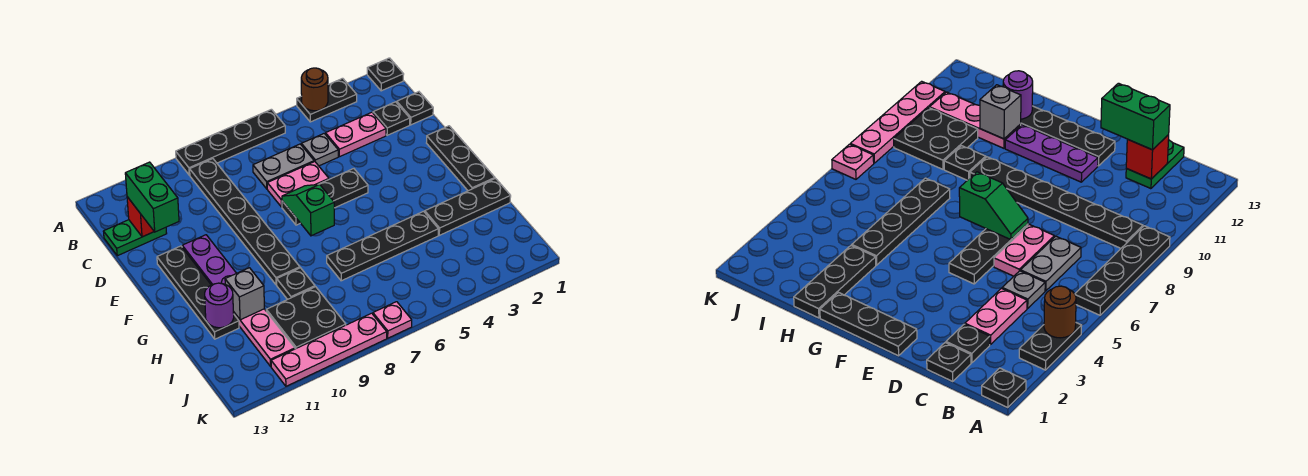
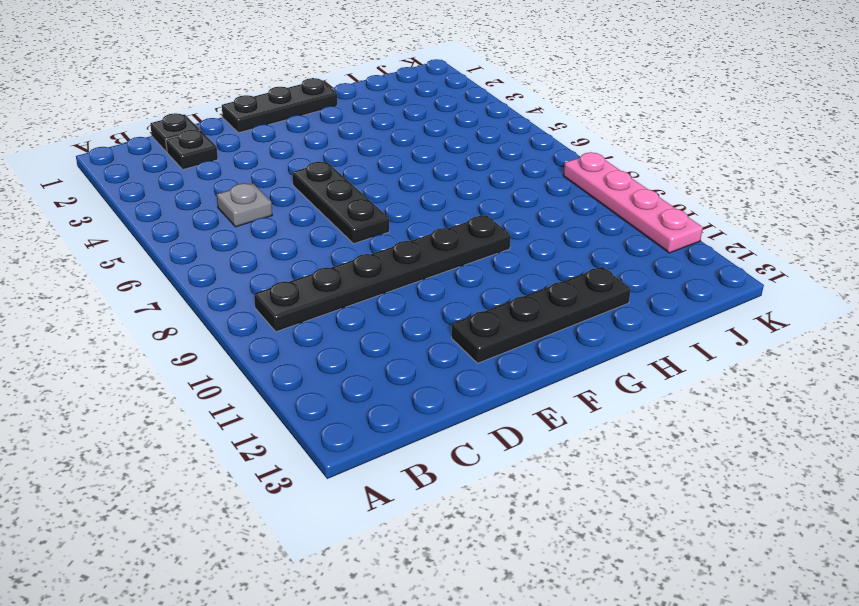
none -> black plate A1 level 1
none -> black plate A3:A4 level 1
none -> black plate A6:A9 level 1

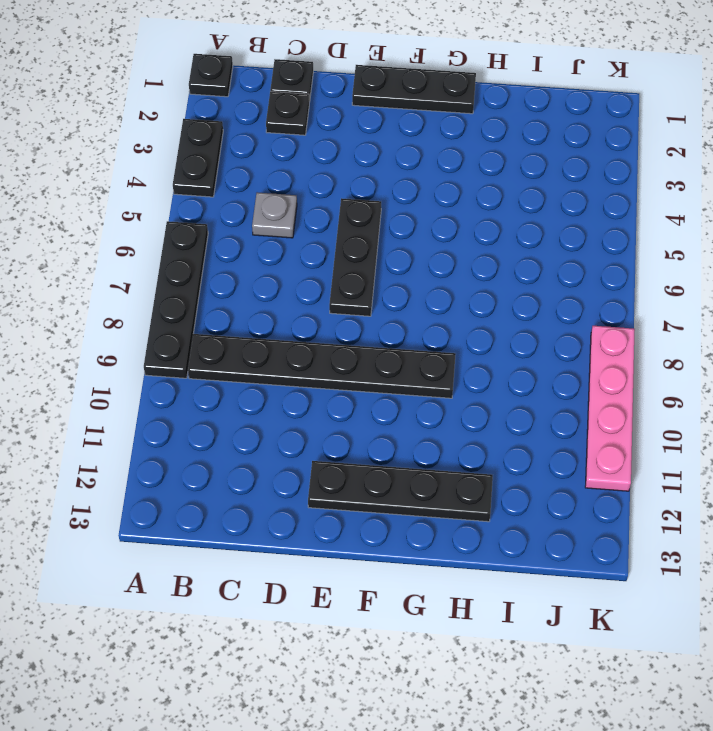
none -> pink plate C3:C4 level 1
none -> grey plate C6:C7 level 1
none -> green plate C12:C13 level 1

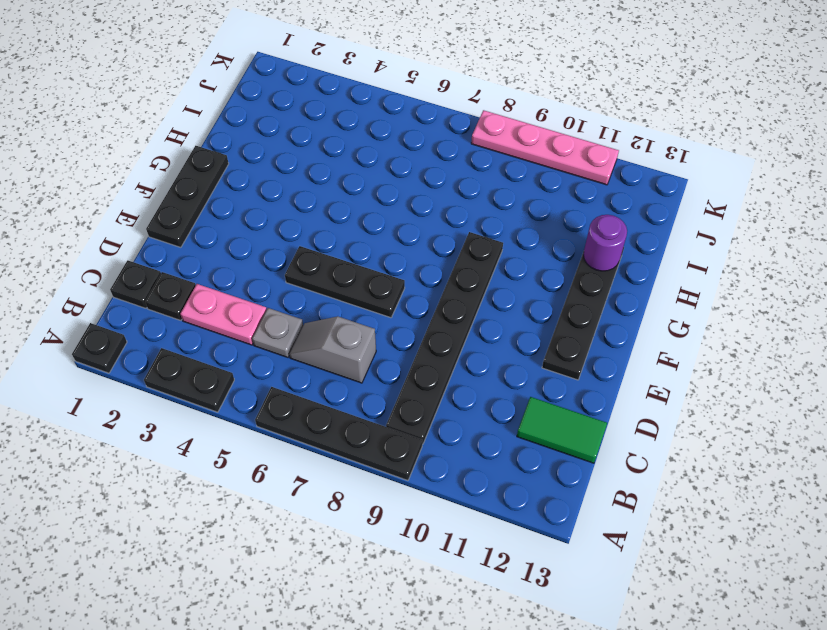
grey slope C6:C7 level 1 top 7 -> grey plate C6:C7 level 1
green tile C12:C13 level 1 -> green plate C12:C13 level 1
none -> pink plate D6:D7 level 1
none -> purple plate E11:G11 level 1
none -> black plate H1:H3 level 1

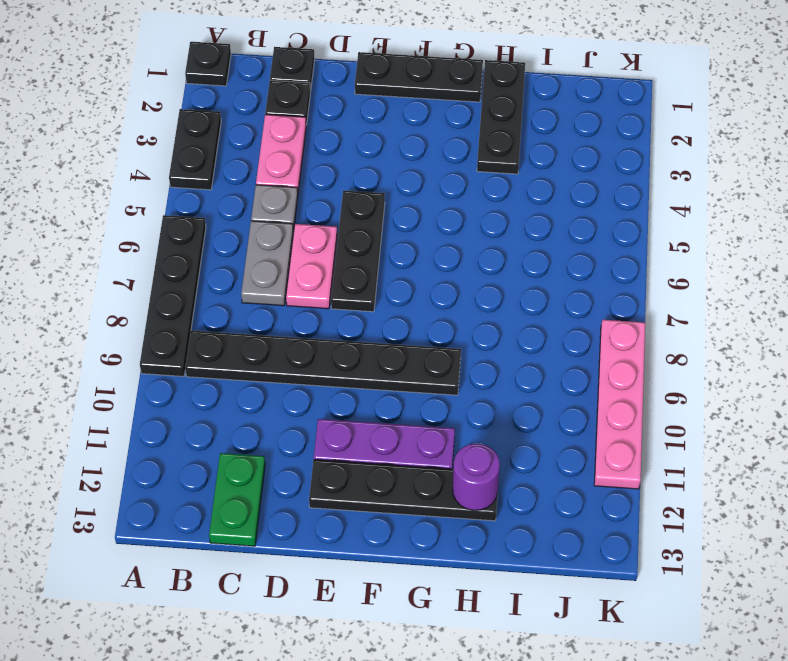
none -> black plate H4:H7 level 1
none -> black plate H9 level 1
none -> pink plate H11:J11 level 1

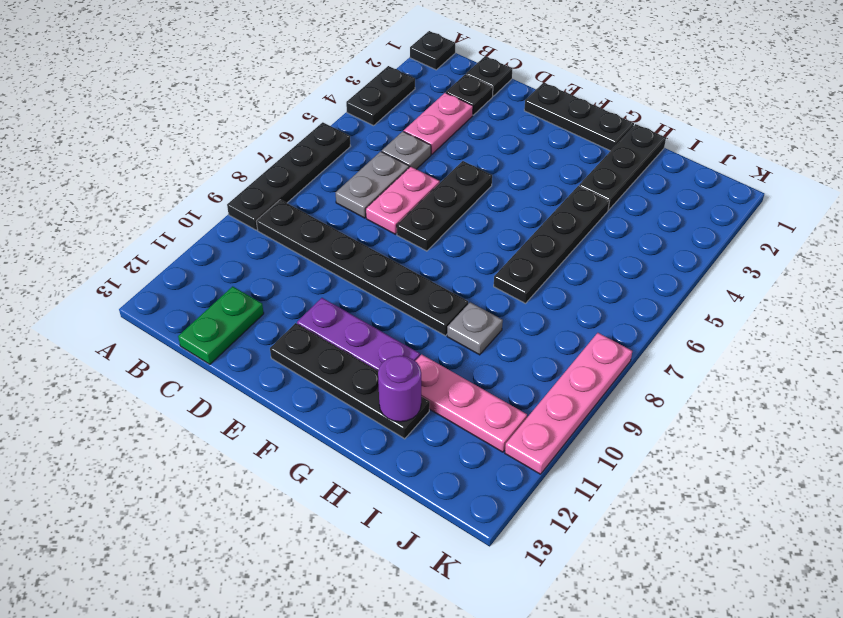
grey plate H9 level 1 -> black plate H9 level 1
none -> black plate I9:J10 level 1
none -> pink plate K7 level 1
none -> brown round brick A4 level 2

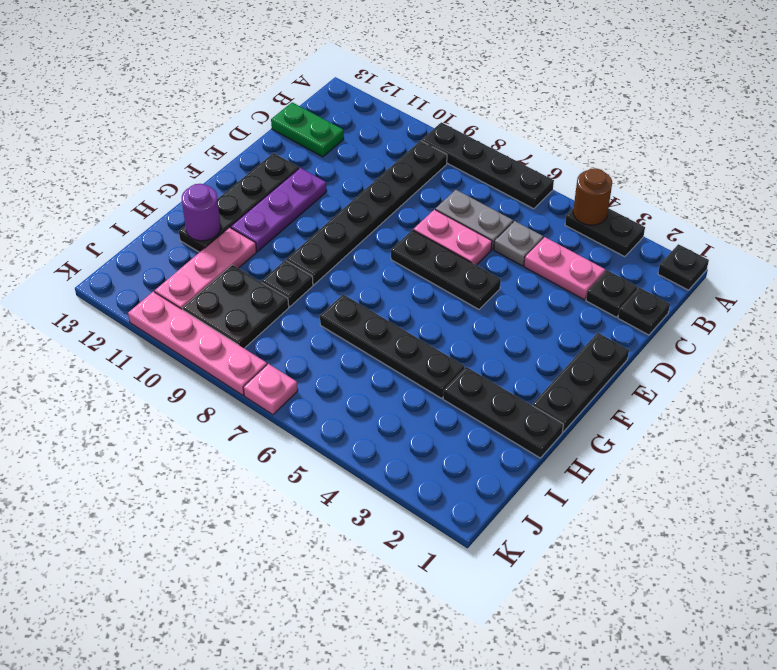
none -> red brick C12 level 2
none -> green slope E7:F7 level 2 top F
none -> grey brick H11 level 2

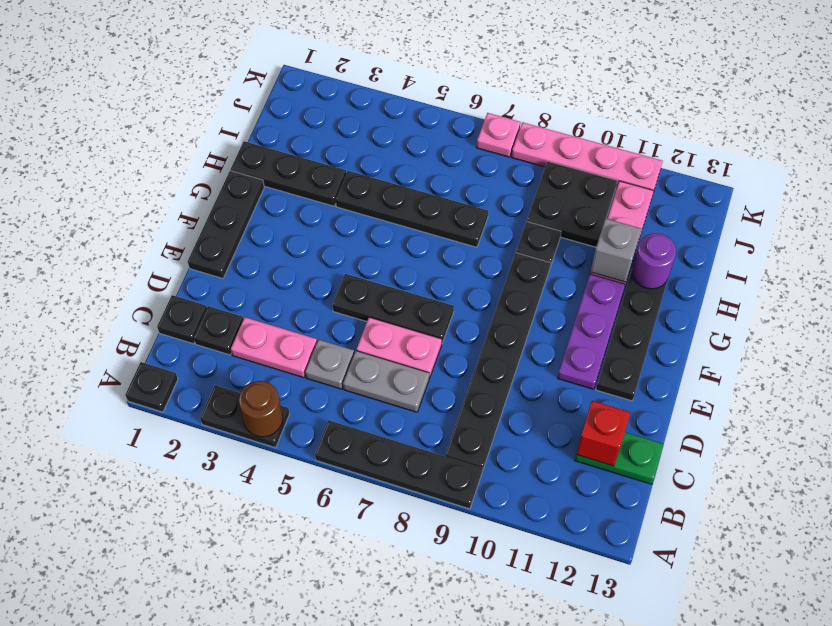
none -> green slope E7:F7 level 2 top F
none -> green brick C12:D12 level 3

